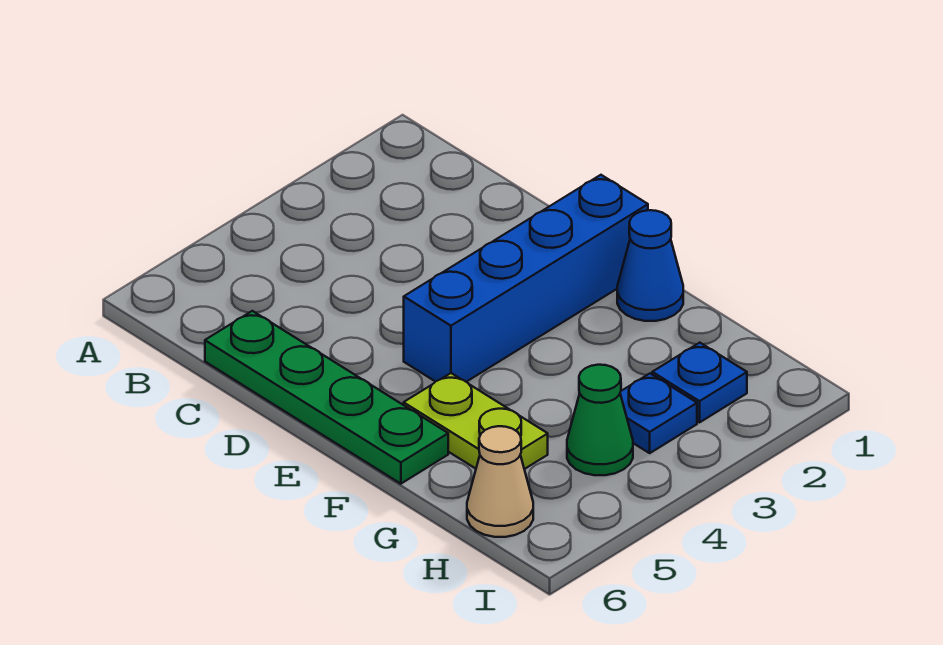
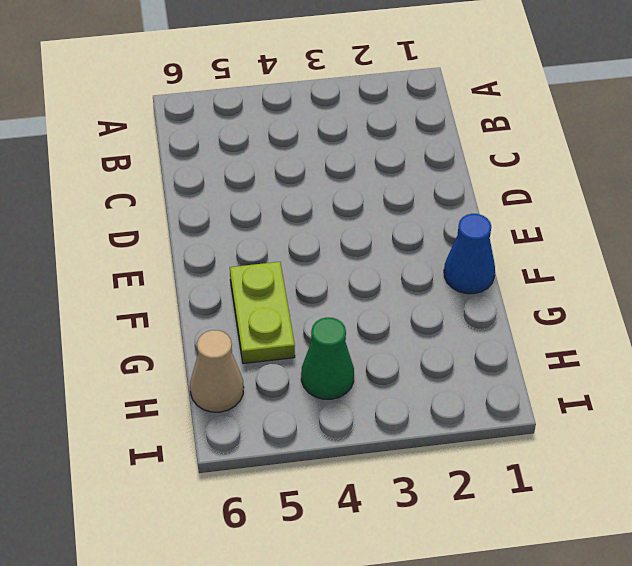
none -> green plate C6:F6 level 1
none -> blue brick E1:E4 level 1

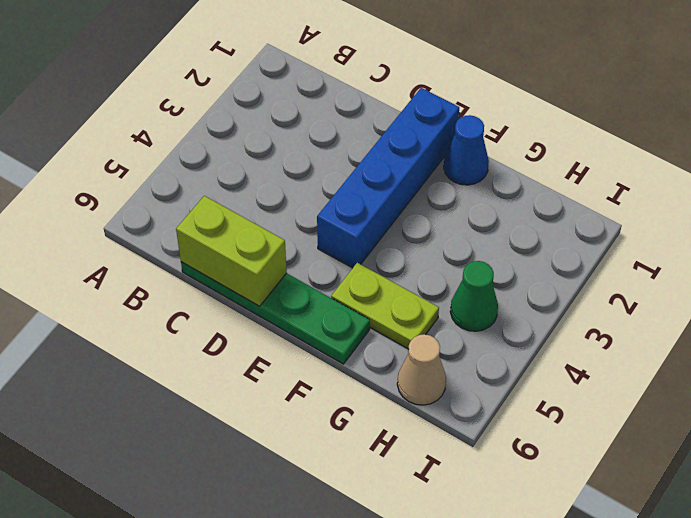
lime brick C6:D6 level 2 -> none
none -> blue plate H2 level 1
none -> blue plate H3 level 1

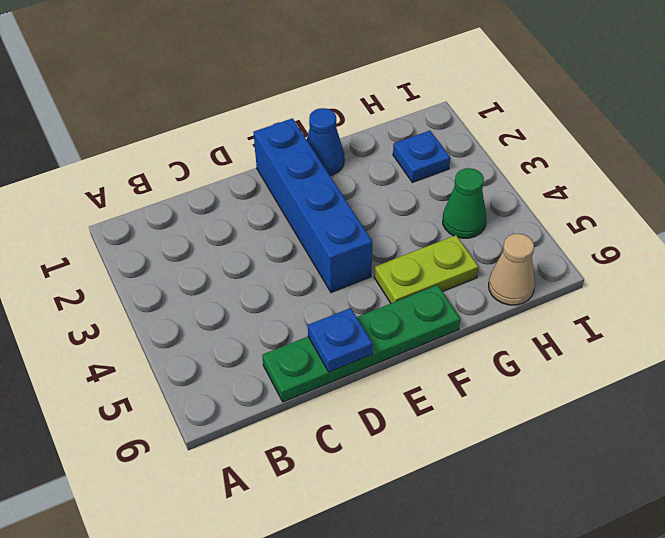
blue plate D6 level 2 -> blue plate H3 level 1

